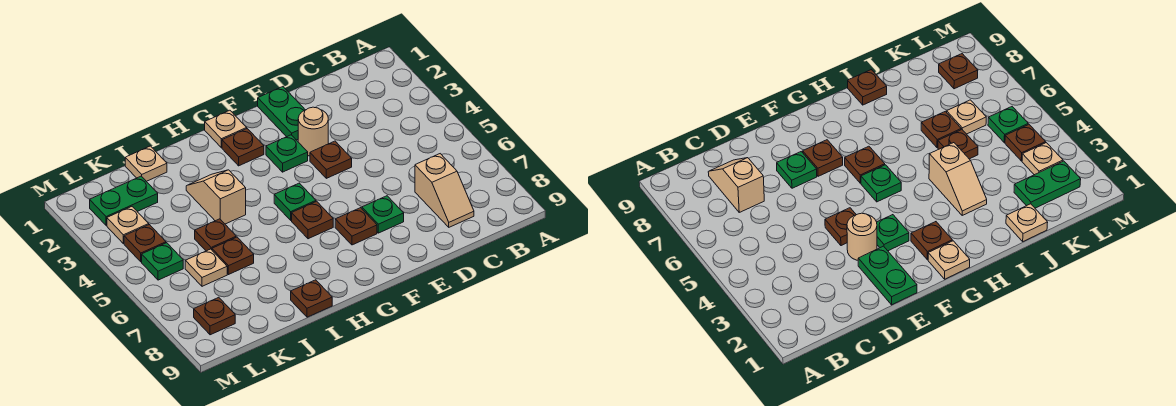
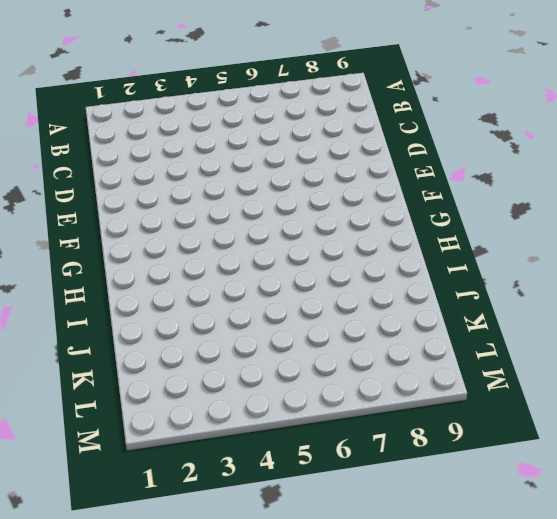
none -> tan slope C7:C8 level 1 top 7
none -> green plate E1:E2 level 1
none -> tan round brick E3 level 1

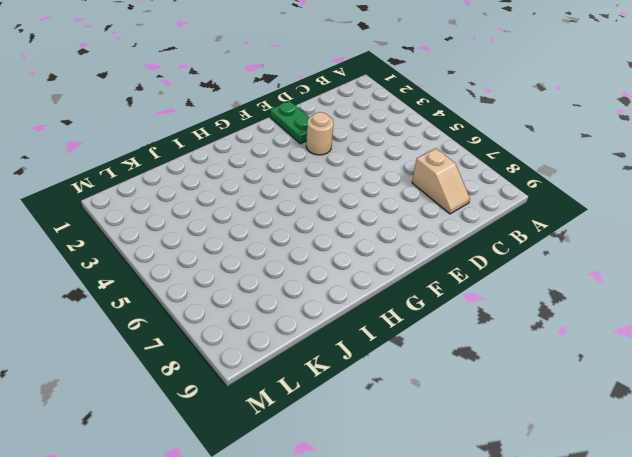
none -> brown plate E4 level 1
none -> green plate E7 level 1
none -> green plate F3 level 1

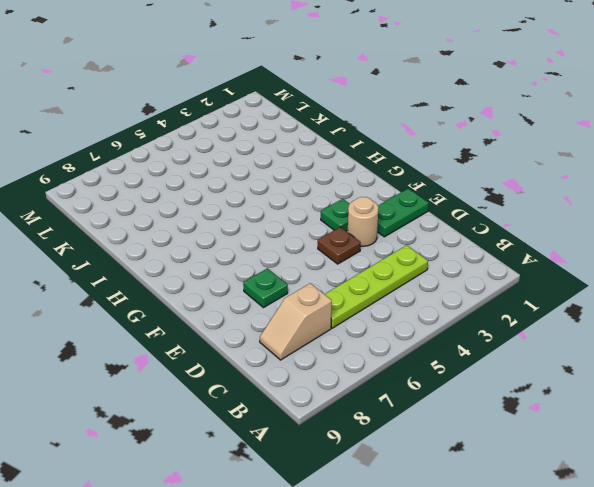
lime plate C3:C6 level 1 -> none
none -> brown plate F7 level 1
none -> tan plate G1 level 1
none -> brown plate G2 level 1

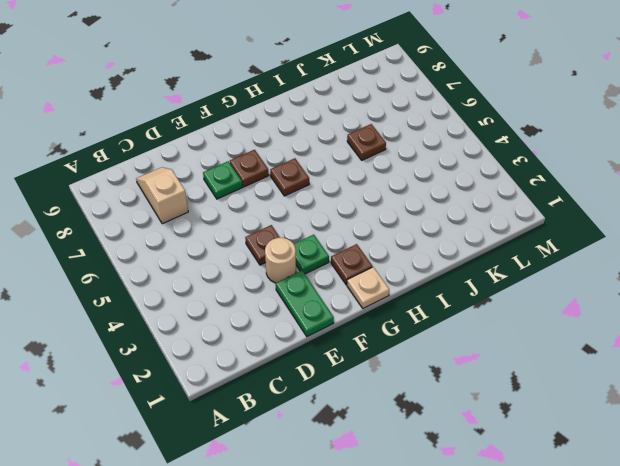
none -> green plate G5 level 1
none -> tan slope I3:I4 level 1 top 4
none -> brown plate I9 level 1

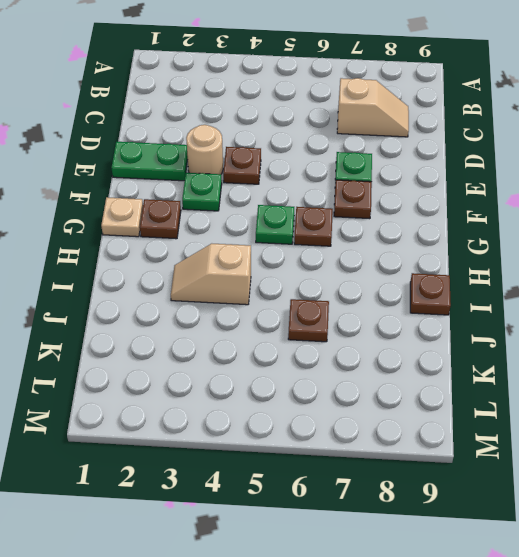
none -> tan plate J1 level 1
none -> brown plate J5 level 1
none -> green plate K2:L2 level 1

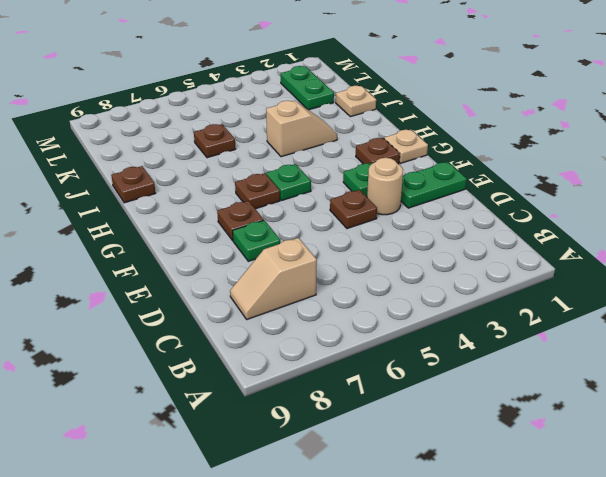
none -> brown plate J5 level 1
none -> tan plate K6 level 1
none -> tan plate L3 level 1

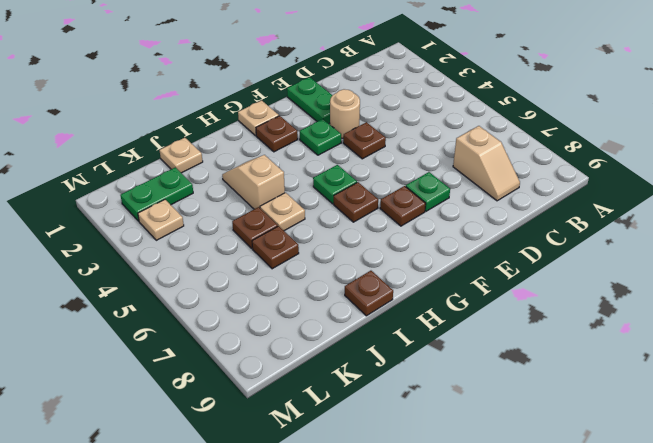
tan plate I5 level 1 -> tan plate K6 level 1
none -> brown plate L4 level 1
none -> green plate L5 level 1
none -> brown plate L8 level 1

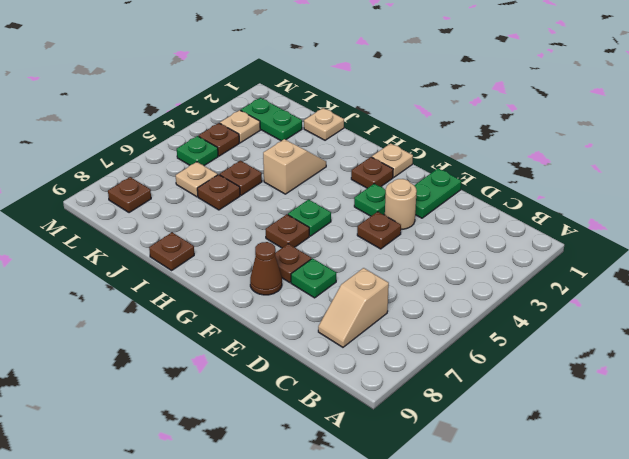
brown cone F8 level 1 -> none

